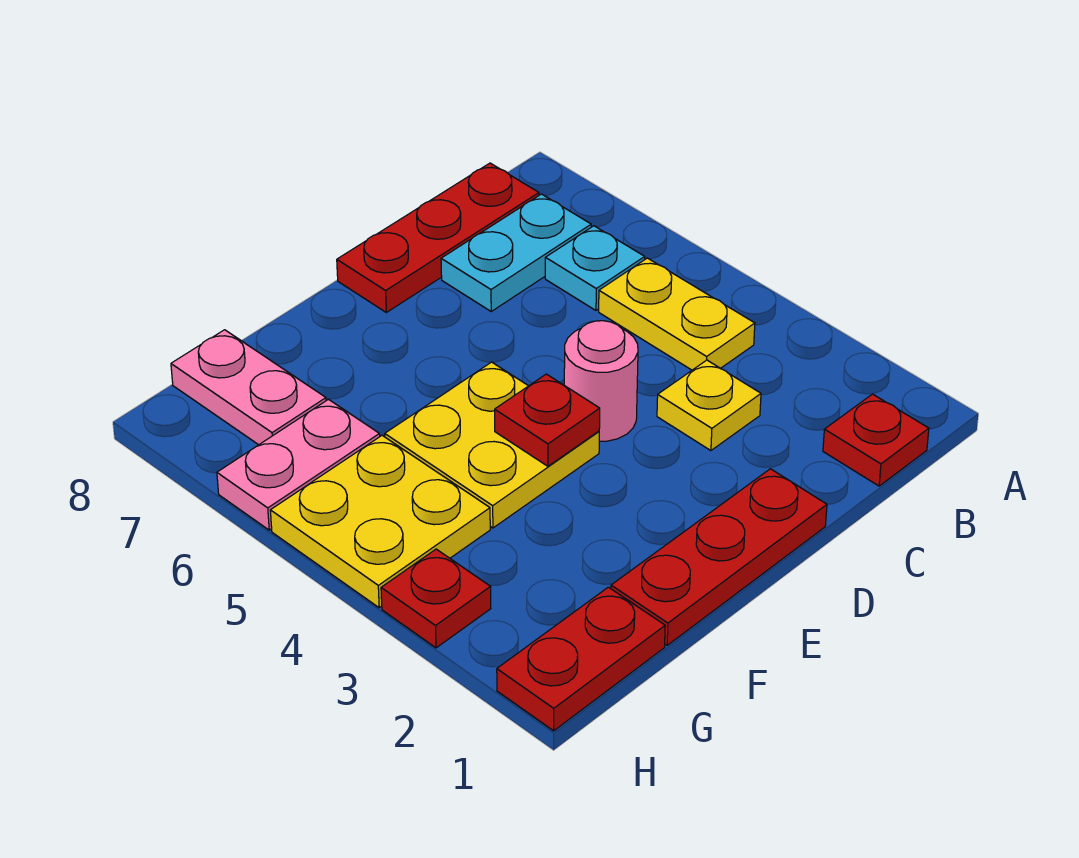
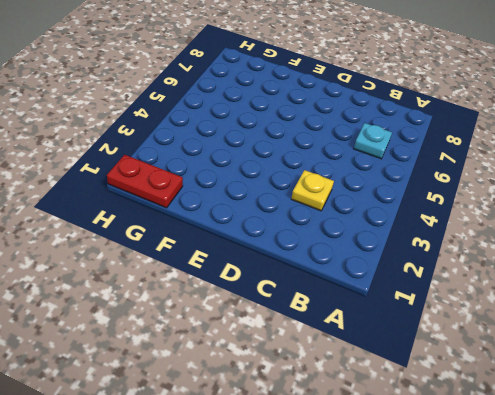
none -> red plate B1 level 1
none -> yellow plate B4:B5 level 1
none -> cyan plate B7:C7 level 1

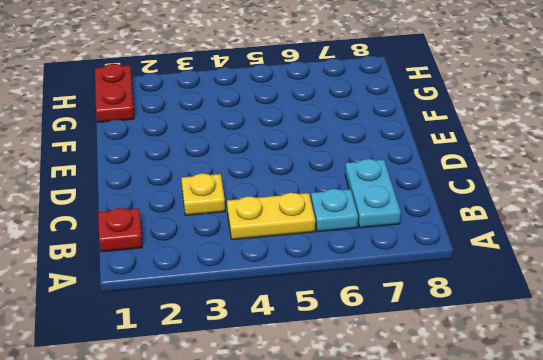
none -> red plate B8:D8 level 1
none -> red plate D1:F1 level 1
none -> pink round brick D4 level 1

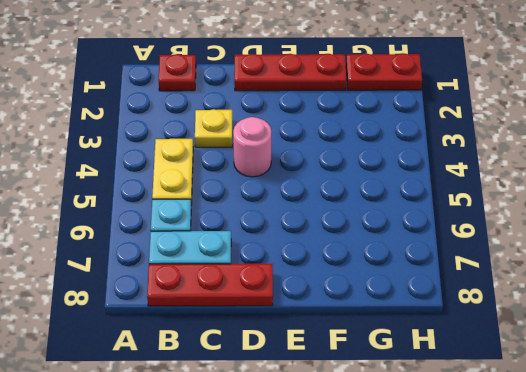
none -> yellow plate E4:F5 level 1
none -> yellow plate G4:H5 level 1
none -> pink plate G6:H6 level 1

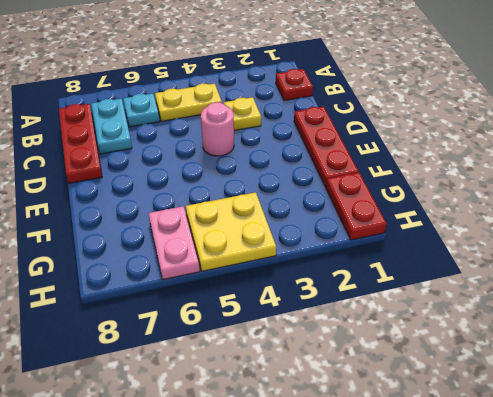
none -> yellow plate E4:F5 level 1
none -> pink plate G7:G8 level 1
none -> red plate H3 level 1

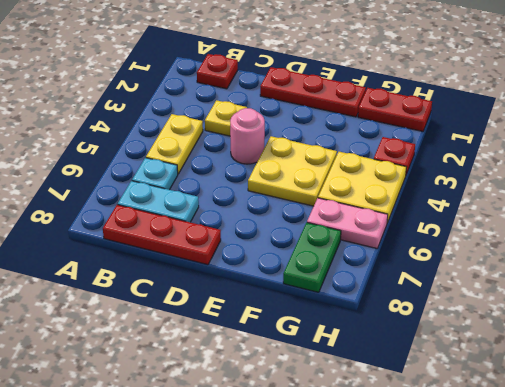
green plate G7:G8 level 1 -> pink plate G7:G8 level 1
none -> red plate E4 level 2

